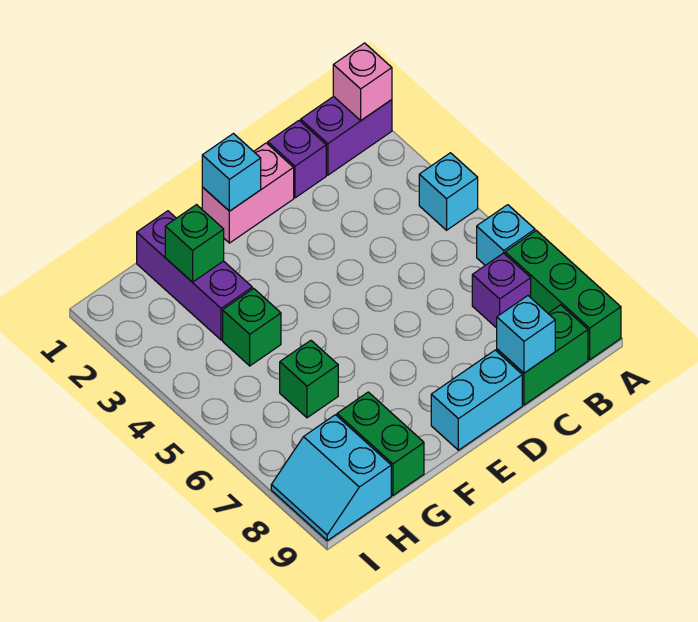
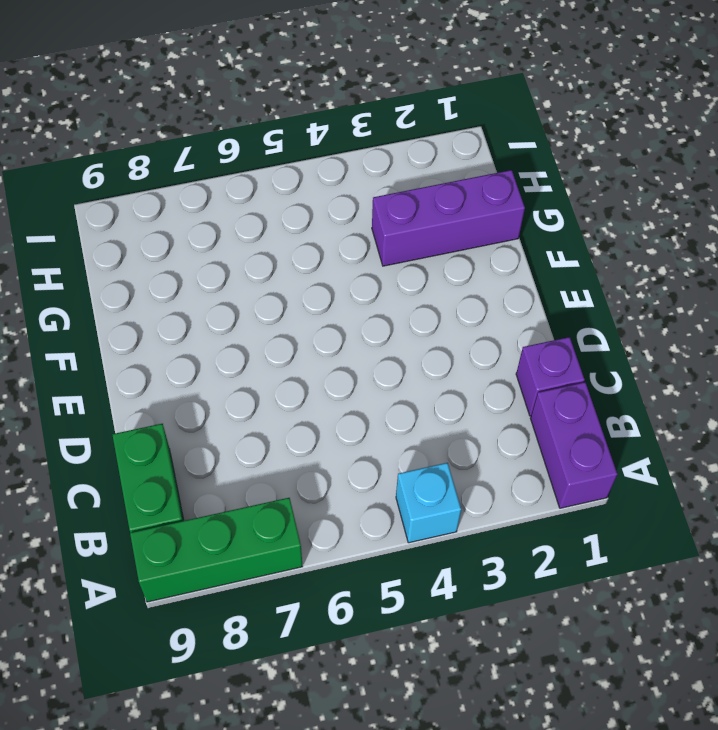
none -> cyan brick A6 level 1
none -> purple brick B7 level 1
none -> pink brick D1:E1 level 1

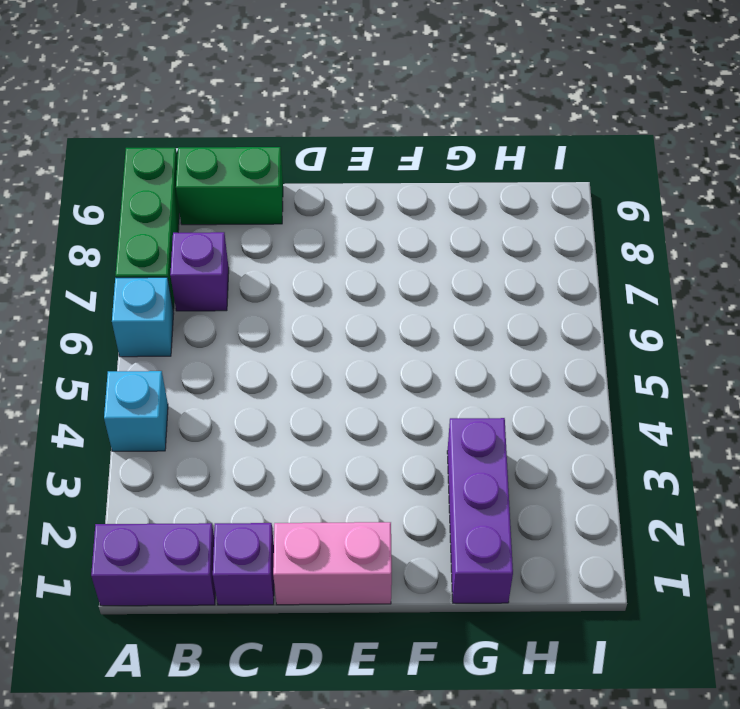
none -> cyan brick D9:E9 level 1
none -> green brick G4 level 1
none -> green brick G6 level 1

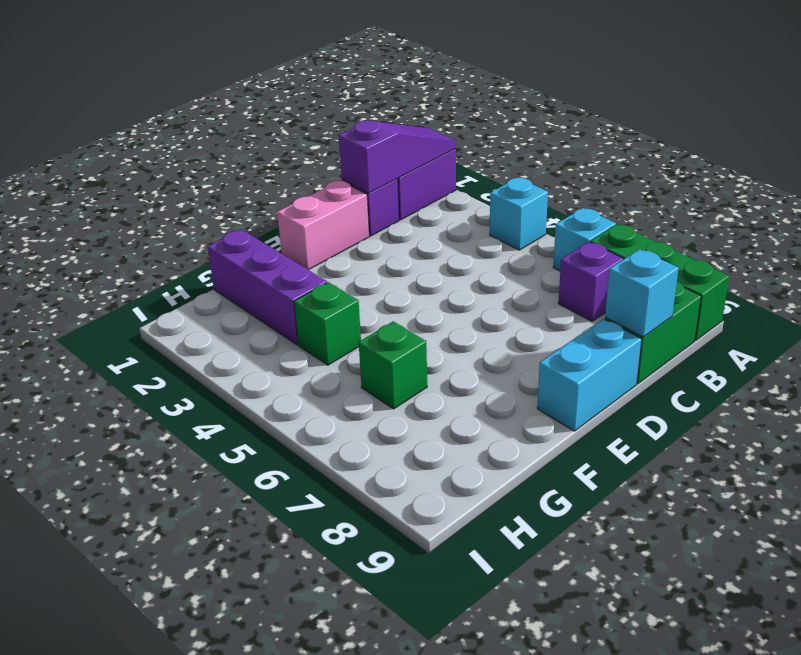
purple slope A1:C1 level 2 top C -> pink brick A1 level 2
none -> green brick G8:G9 level 1
none -> cyan slope H8:I9 level 1 top H
none -> cyan brick E1 level 2

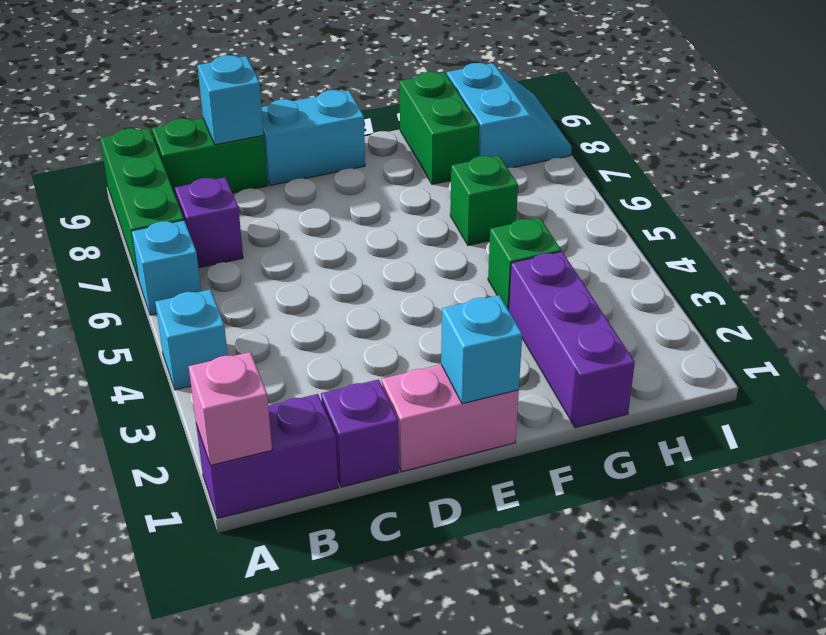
none -> green brick G2 level 2

